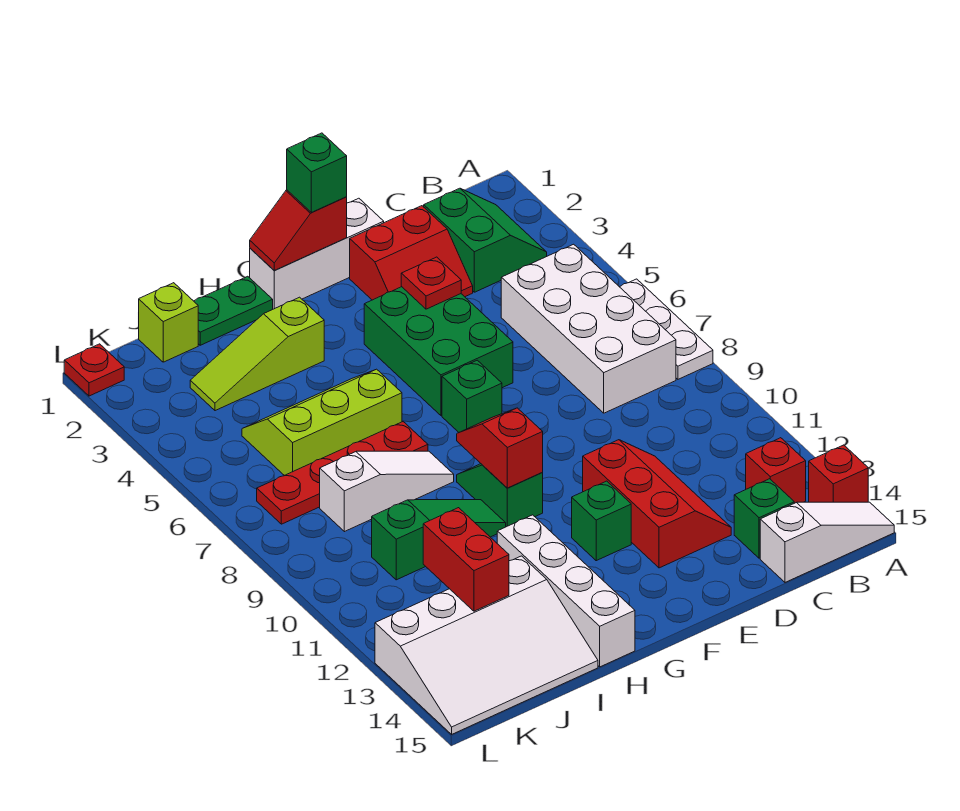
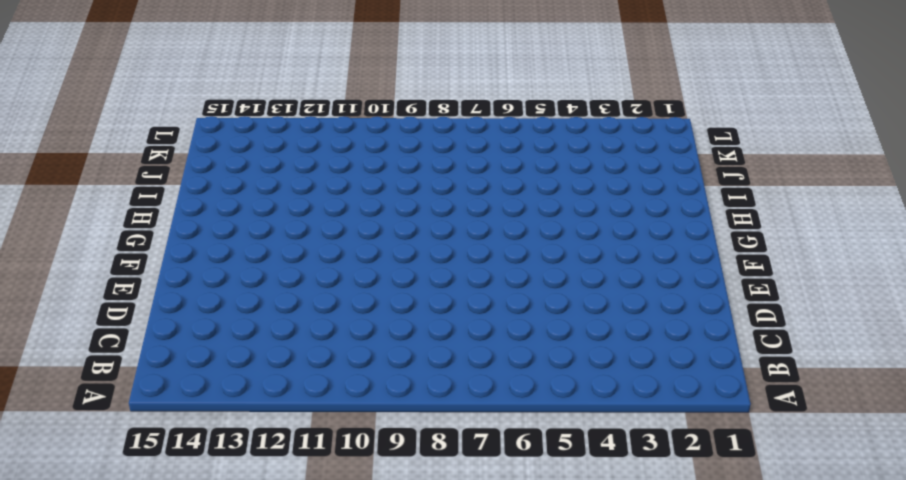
none -> white plate A6:A8 level 1
none -> red brick A14 level 1
none -> white slope A15:C15 level 1 top C

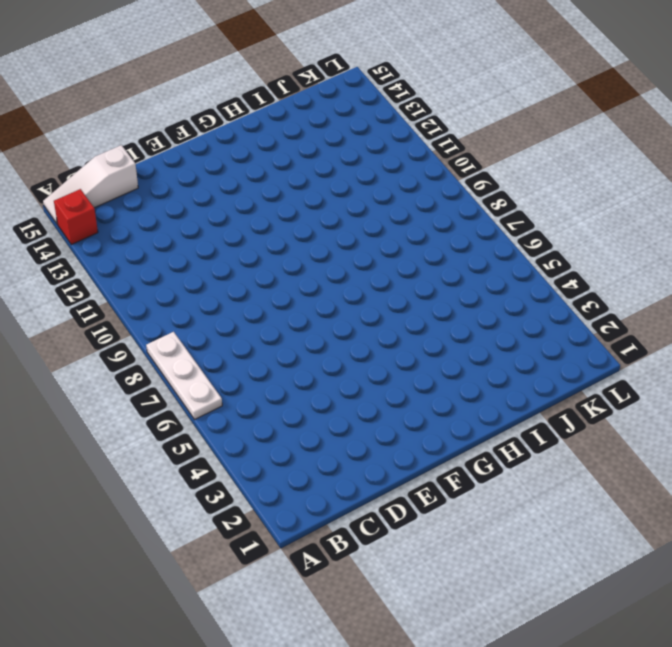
none -> green slope B2:C3 level 1 top C
none -> white brick B5:C8 level 1
none -> red brick B13 level 1

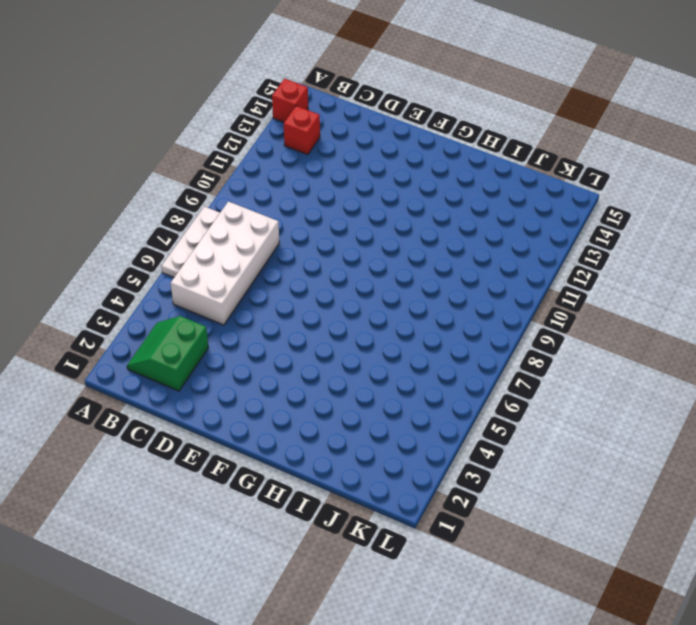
none -> white slope A15:C15 level 1 top C
none -> green brick C14 level 1
none -> red slope D2:E3 level 1 top 2

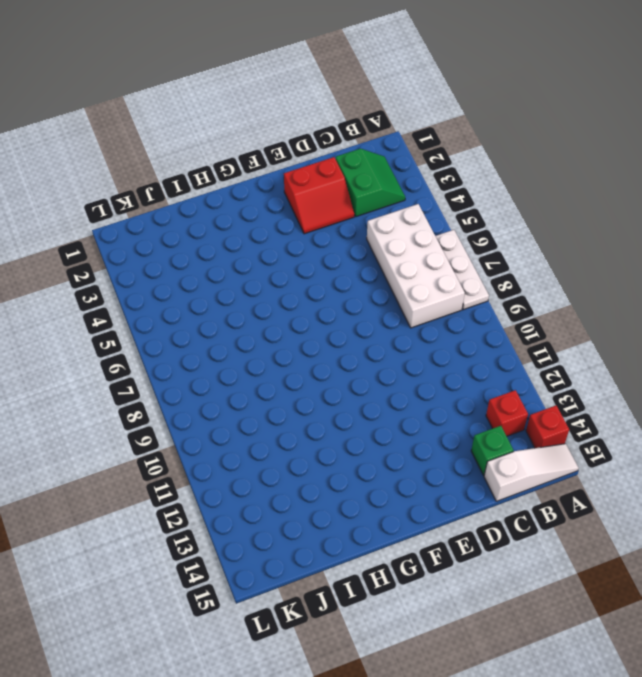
none -> red slope D11:E13 level 1 top E
none -> white brick E1:G1 level 1
none -> green brick E4:F6 level 1

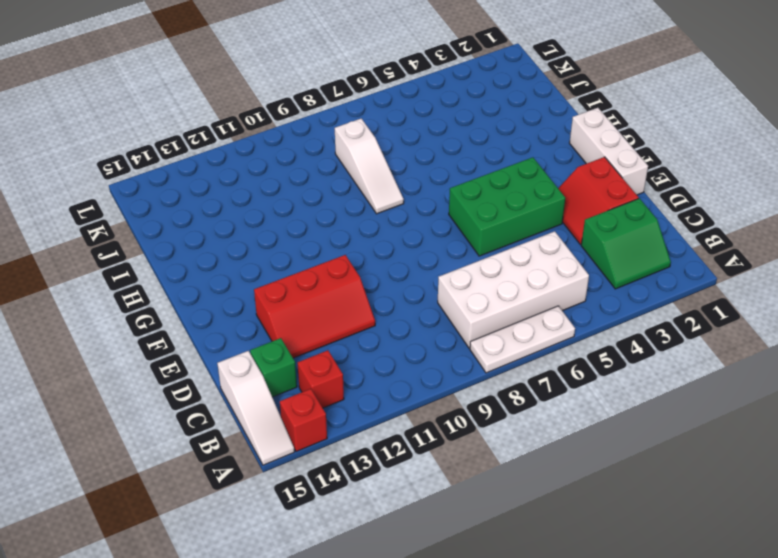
none -> green brick F7 level 1
none -> green brick F12 level 1
none -> green slope G9:G10 level 1 top 10

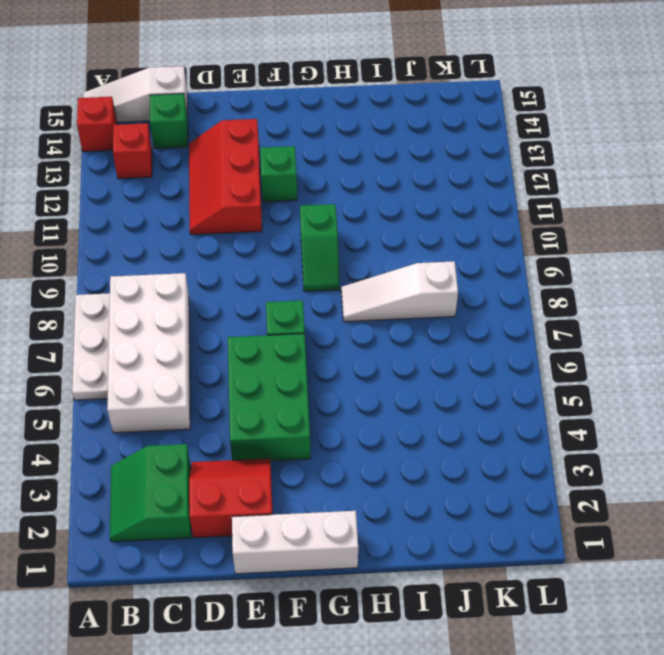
none -> green plate H1:I1 level 1
none -> lime slope H3:J3 level 1 top H
none -> lime slope H5:J6 level 1 top 6

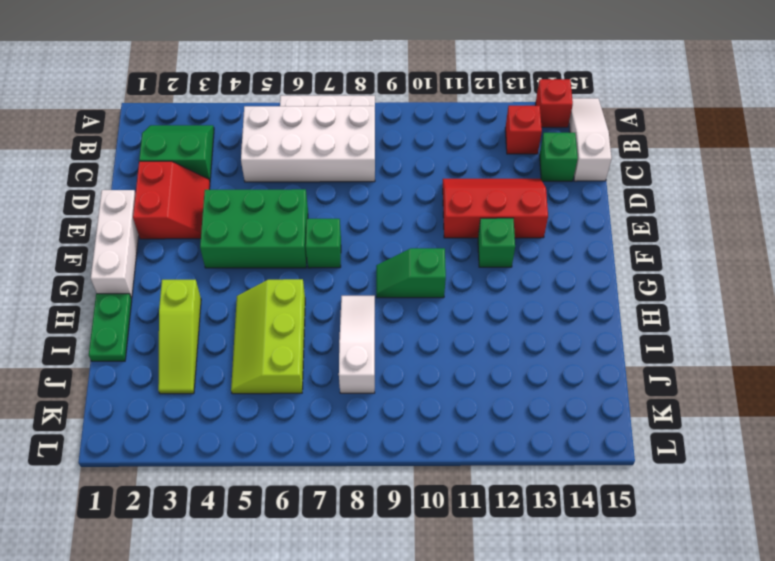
none -> red plate H7:K7 level 1
none -> green slope H10:J10 level 1 top J
none -> white brick H12:H15 level 1

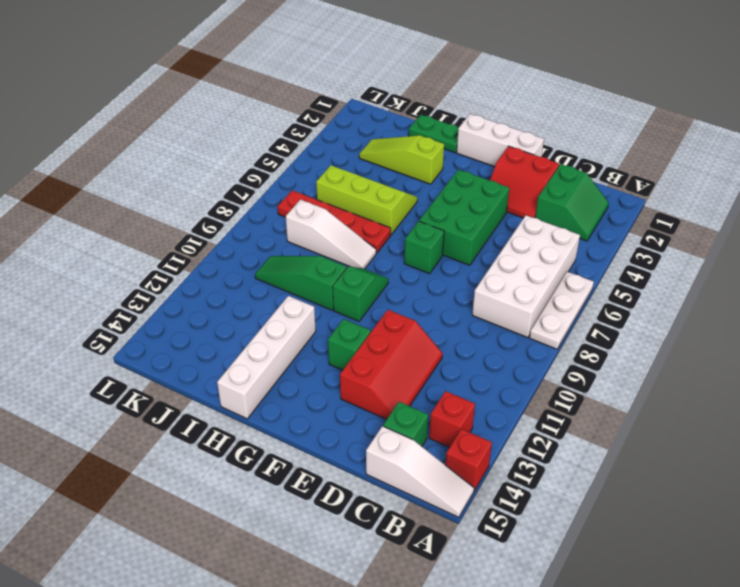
green slope H10:J10 level 1 top H -> green slope H10:J10 level 1 top J
none -> white slope I13:L15 level 1 top 13
none -> lime brick J1 level 1
none -> red plate L1 level 1

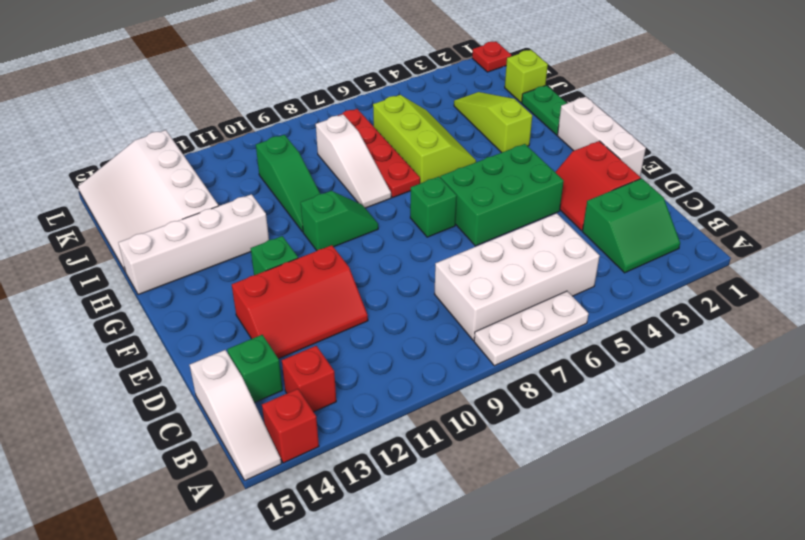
none -> red plate E4 level 2
none -> red slope F1:G1 level 2 top F
none -> red slope G9:G10 level 2 top 10

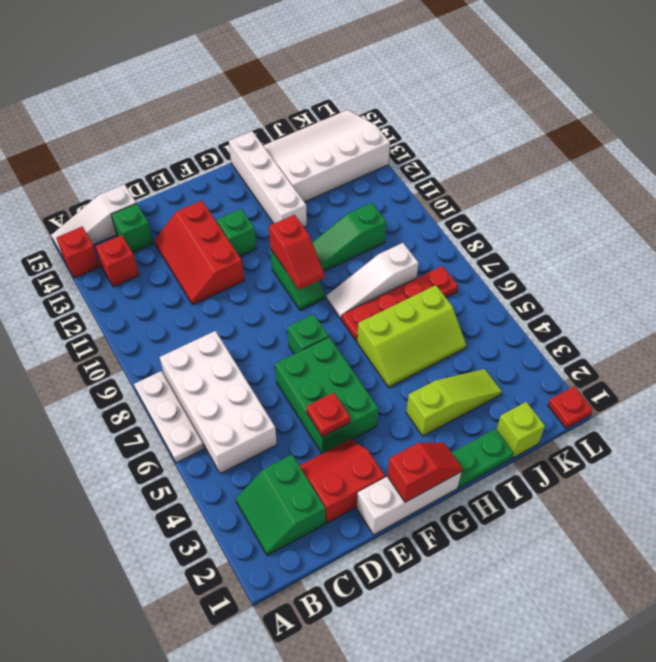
none -> red brick J12:J13 level 2
none -> green brick F1 level 3

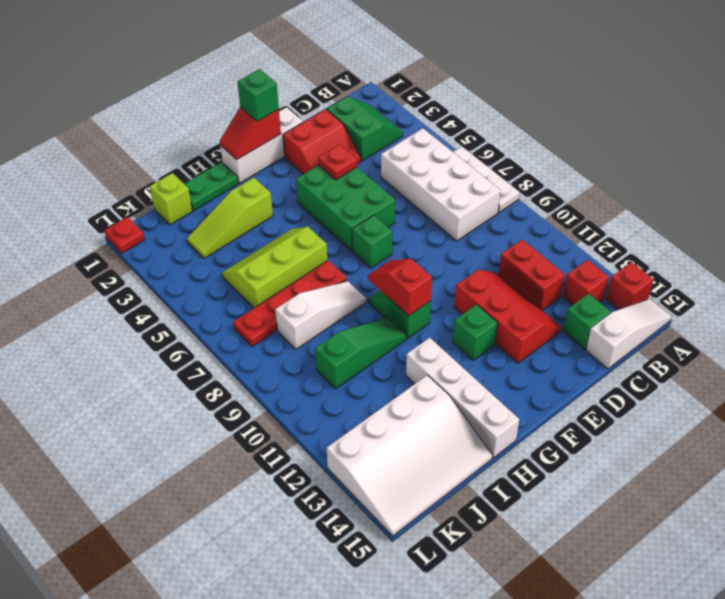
red brick C11:C12 level 1 -> red brick J12:J13 level 2

